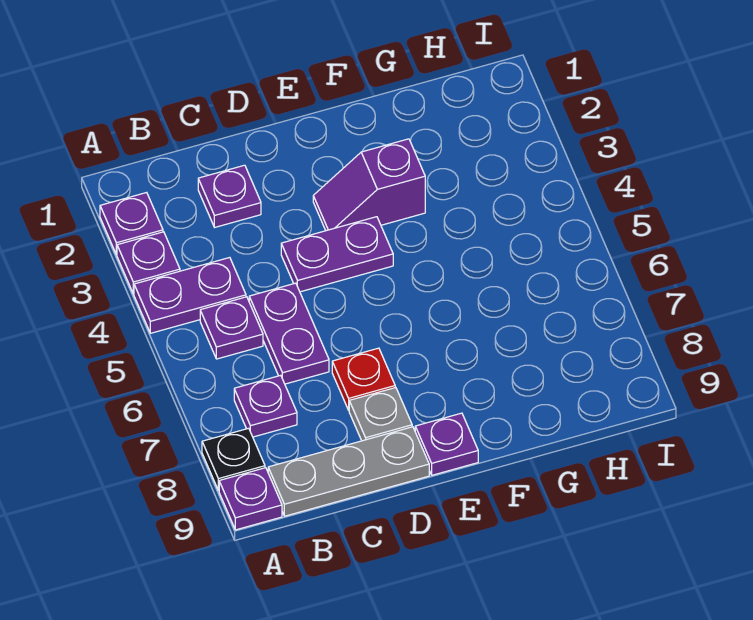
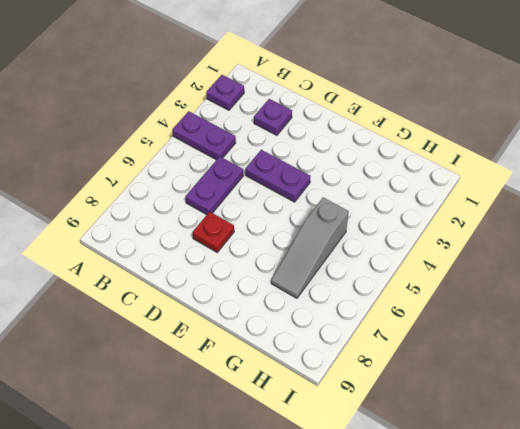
grey slope G5:G7 level 1 top 5 -> none
none -> purple plate A3 level 1
none -> black plate A8 level 1
none -> purple plate A9 level 1

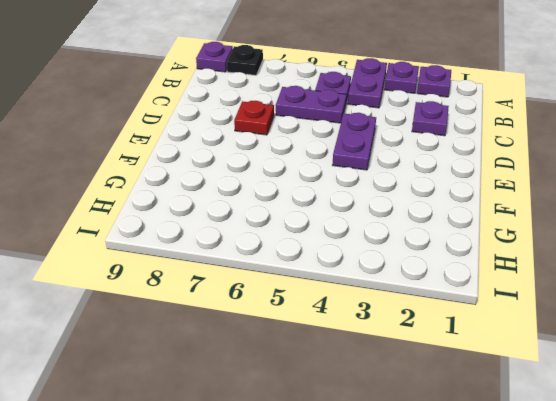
none -> purple plate B7 level 1
none -> grey plate B9:D9 level 1
none -> grey plate D8 level 1

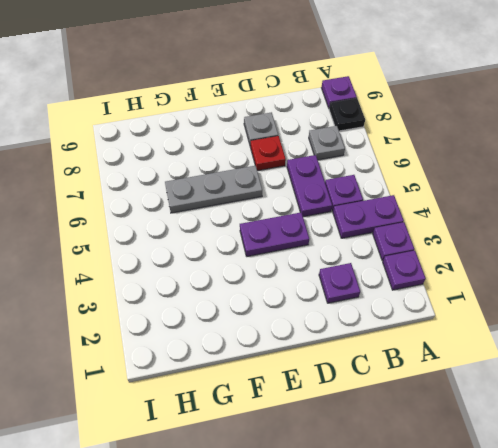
grey plate B7 level 1 -> purple plate B7 level 1
grey plate E6:G6 level 1 -> grey plate B9:D9 level 1
none -> purple slope E3:F3 level 1 top F
none -> purple plate E9 level 1

